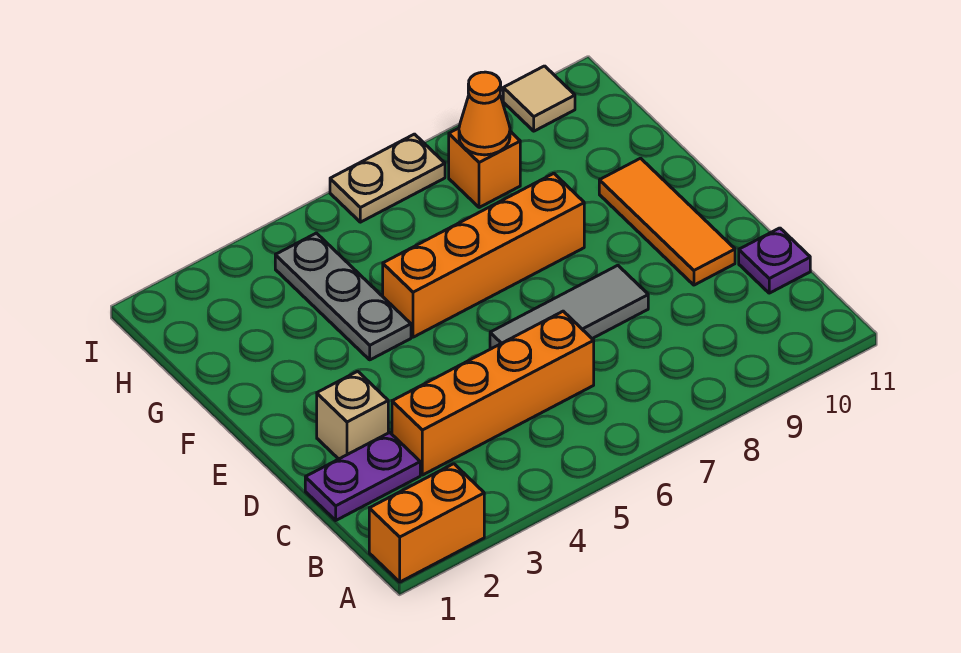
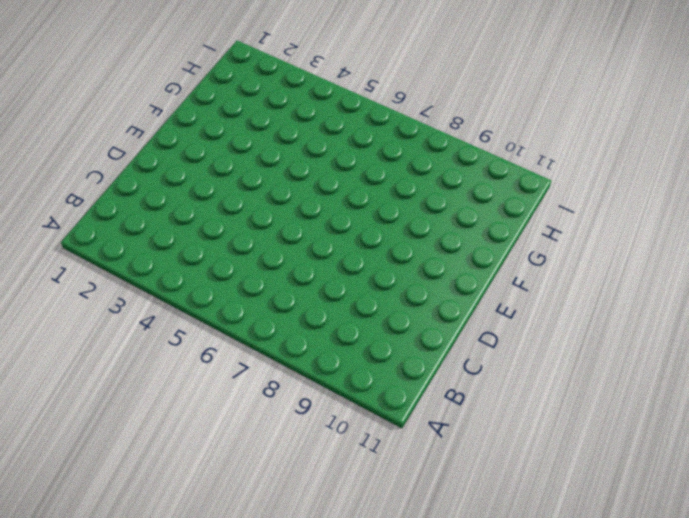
none -> orange brick A1:A2 level 1
none -> purple plate C1:C2 level 1
none -> orange brick C3:C6 level 1

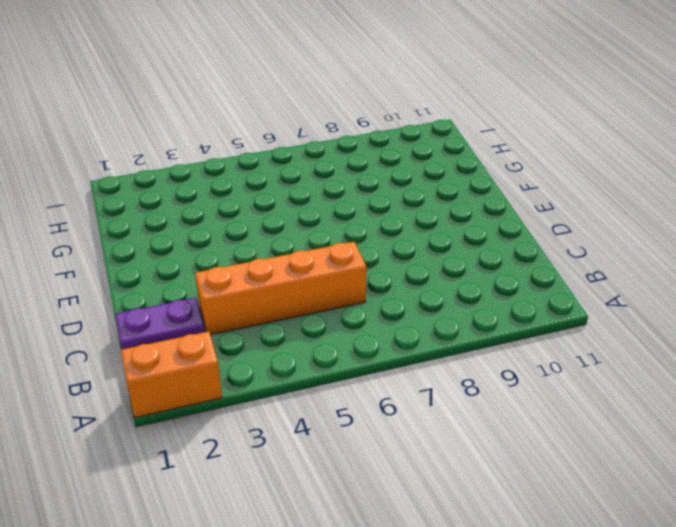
none -> purple plate C11 level 1
none -> tan brick D2 level 1
none -> grey tile D6:D8 level 1

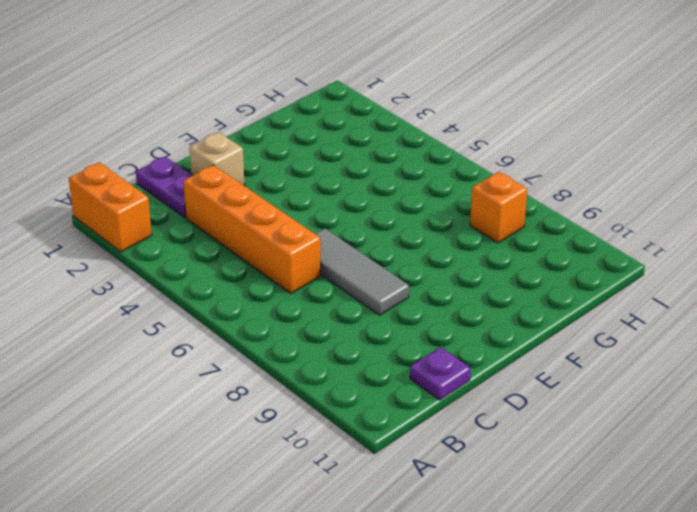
none -> orange tile D10:F10 level 1
none -> grey plate F4:H4 level 1
none -> orange brick F5:F8 level 1

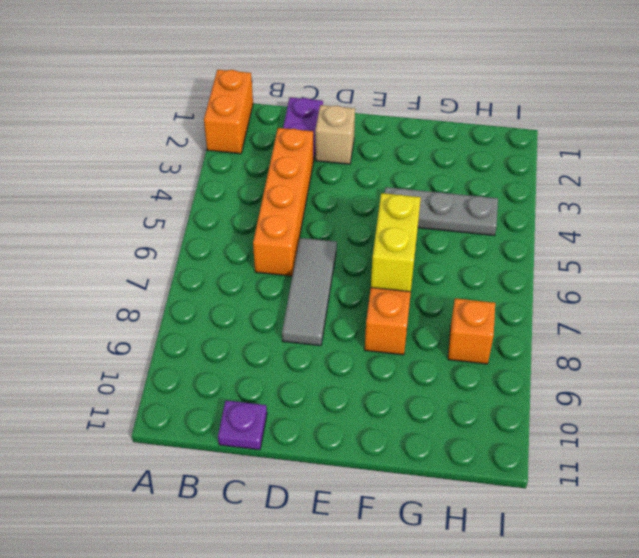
yellow brick F6:F7 level 2 -> none
none -> orange tile D10:F10 level 1
none -> tan plate I6:I7 level 1
none -> tan tile I10 level 1

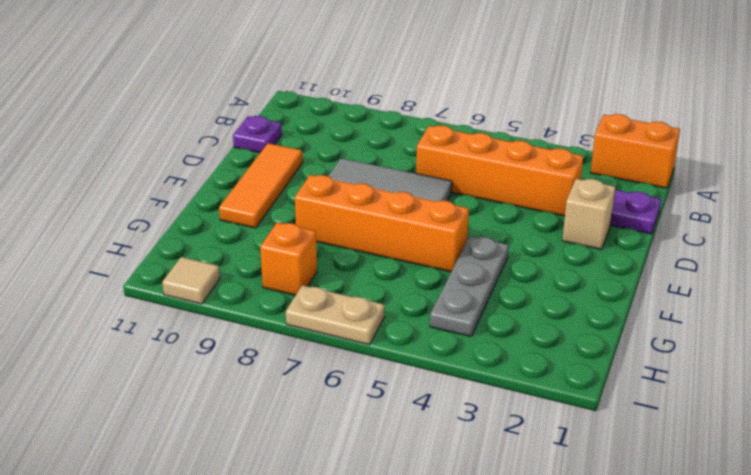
none -> orange cone H8 level 2

